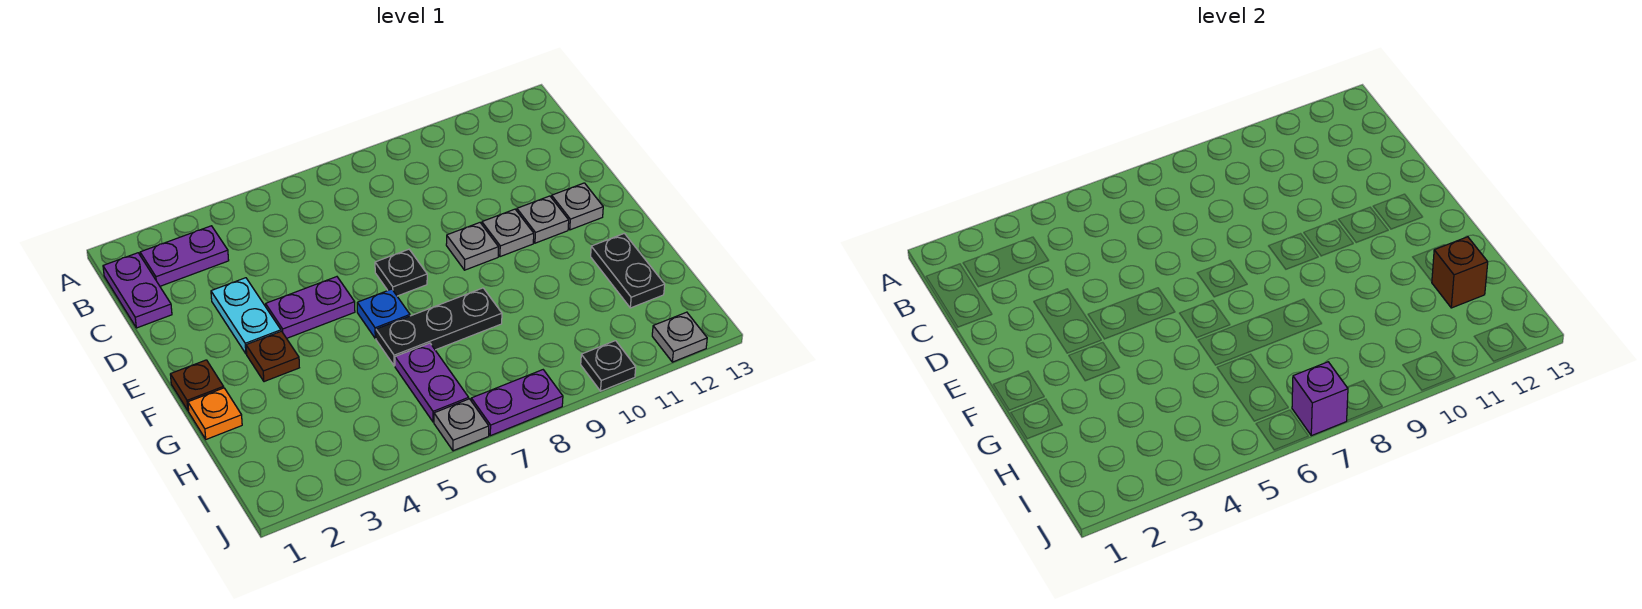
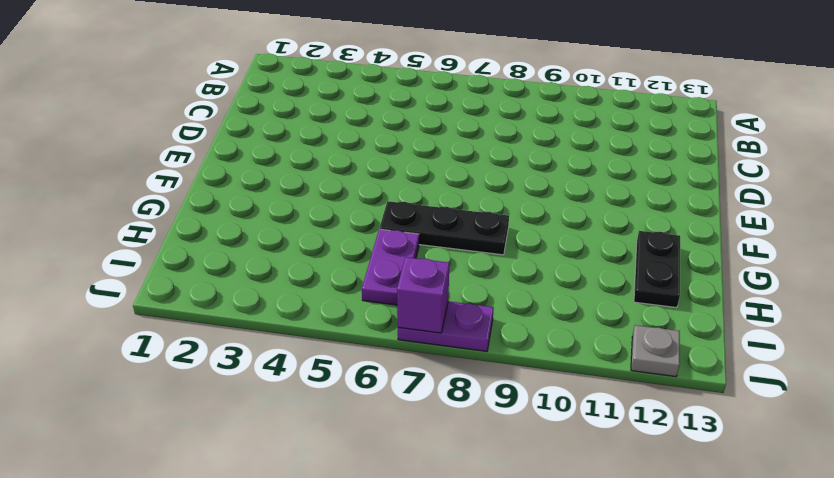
none -> purple plate B1:C1 level 1
none -> purple plate B2:B3 level 1
none -> cyan plate D3:E3 level 1

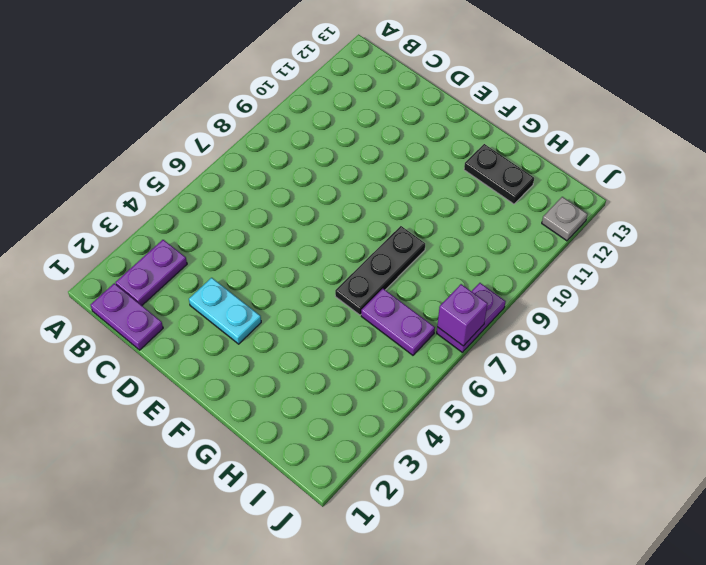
none -> purple plate E4:E5 level 1
none -> black plate E7 level 1
none -> grey plate E9 level 1

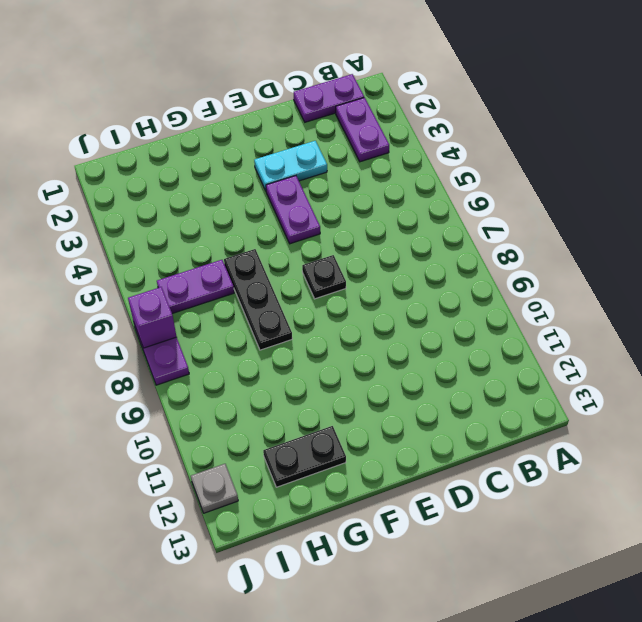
none -> grey plate E9 level 1
none -> grey plate E10 level 1
none -> grey plate E11 level 1

